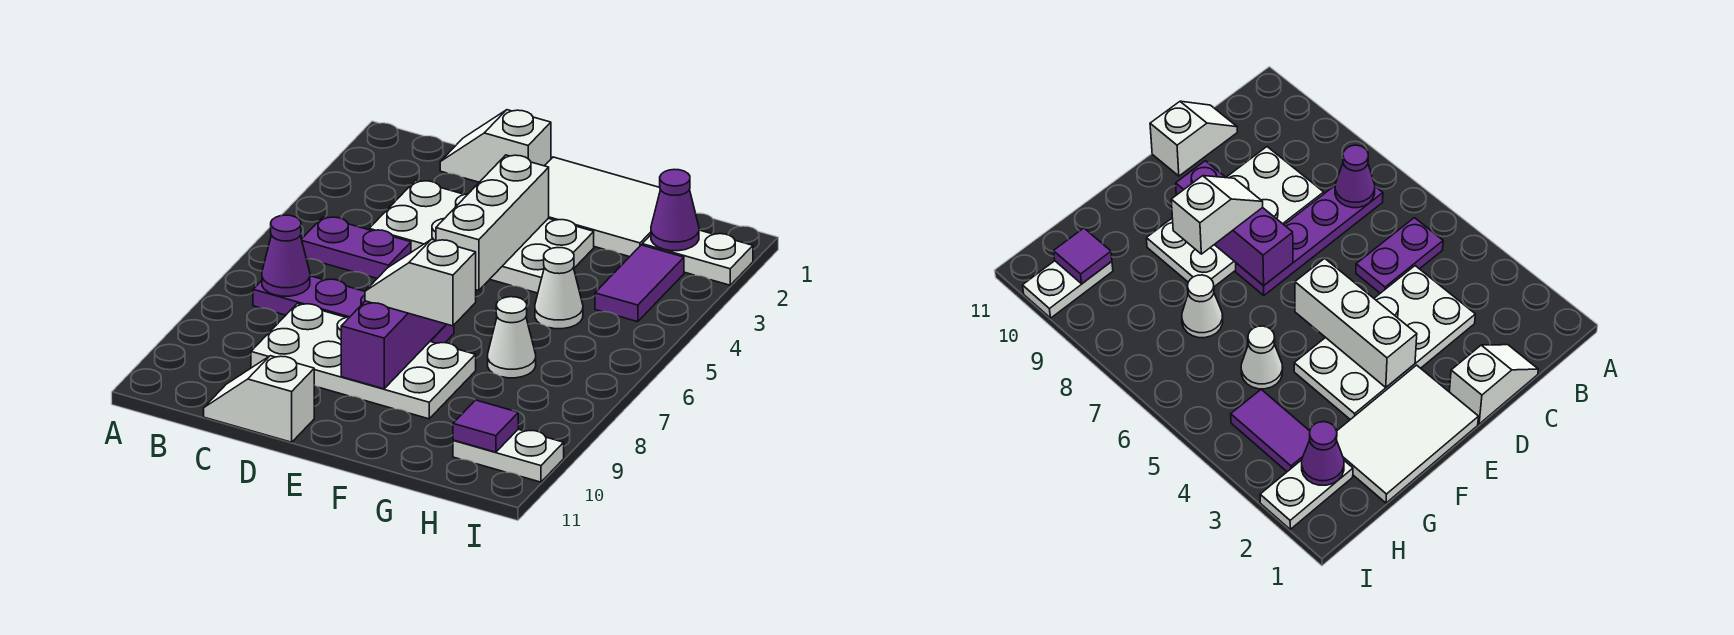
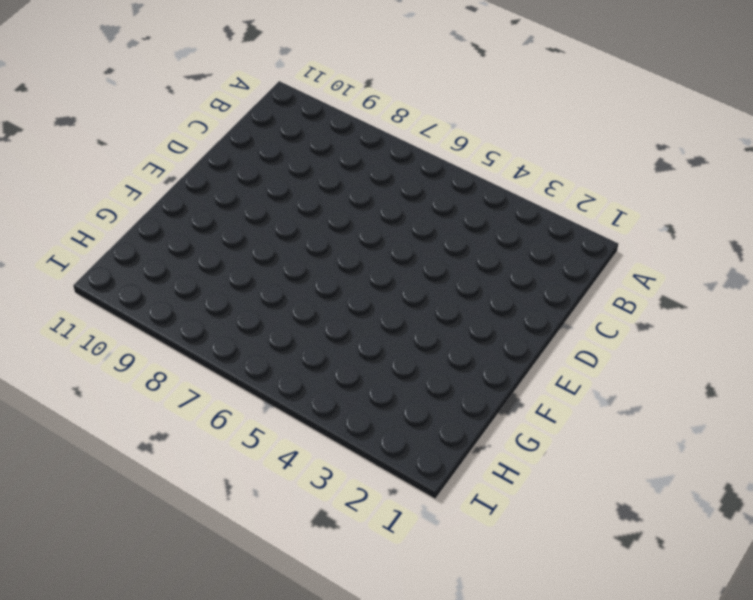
none -> purple plate B5:C5 level 1
none -> purple plate B7:E7 level 1
none -> white slope C1:D1 level 1 top D

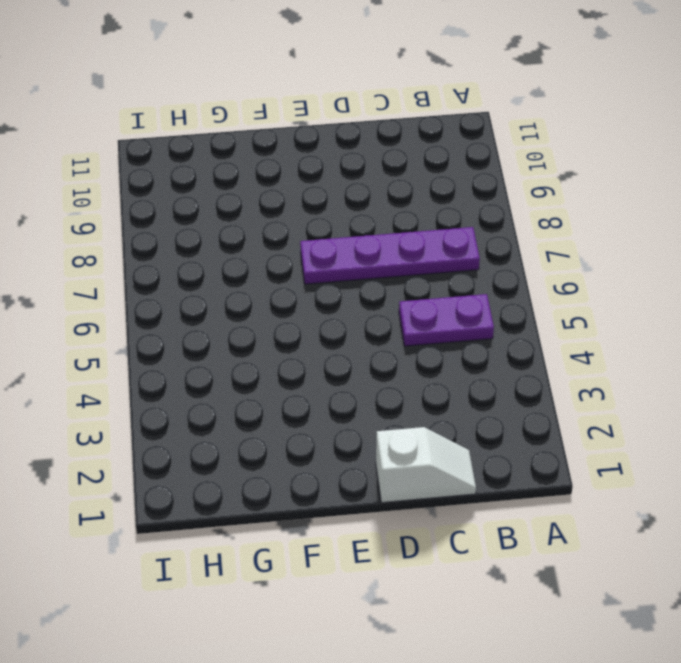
none -> white plate C3:F4 level 1
none -> white plate C8:F9 level 1
none -> white slope C11:D11 level 1 top D

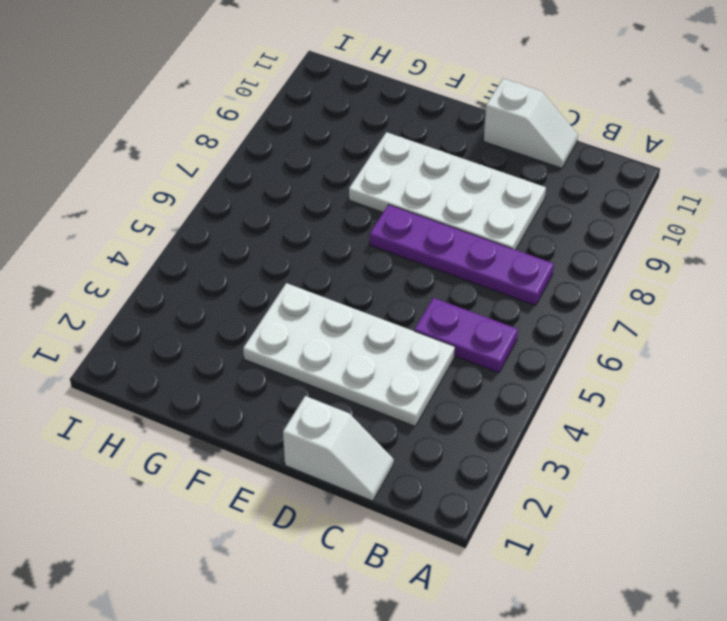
none -> white tile E1:G2 level 1
none -> white cone G5 level 1
none -> white cone G7 level 1

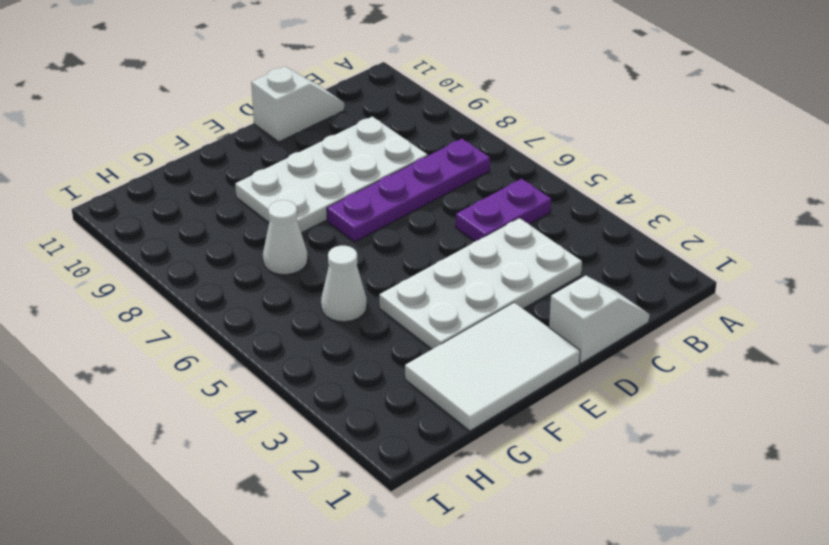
none -> white plate H2:I2 level 1
none -> purple tile H3:H4 level 1
none -> white plate H10:I10 level 1

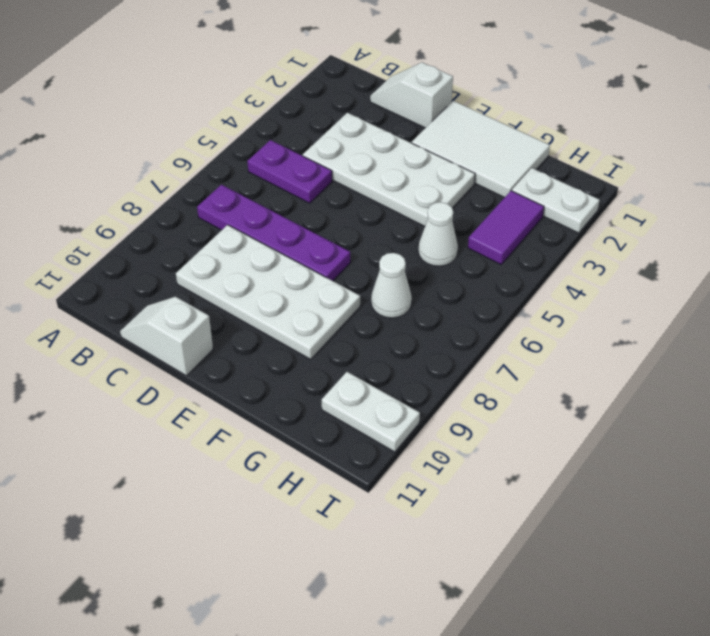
none -> purple cone B7 level 2
none -> white brick E3:E5 level 2
none -> purple brick E7:E9 level 2

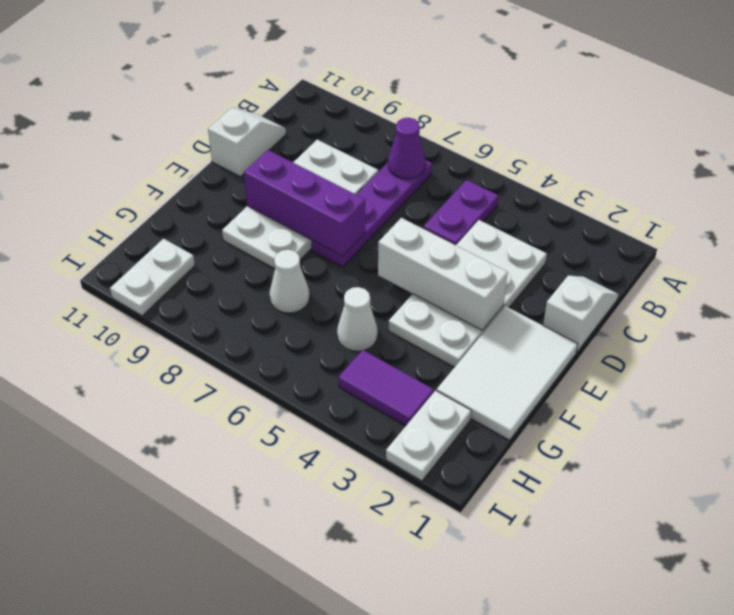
none -> purple cone H2 level 2
none -> purple tile H10 level 2
none -> white slope E8:F8 level 3 top F

